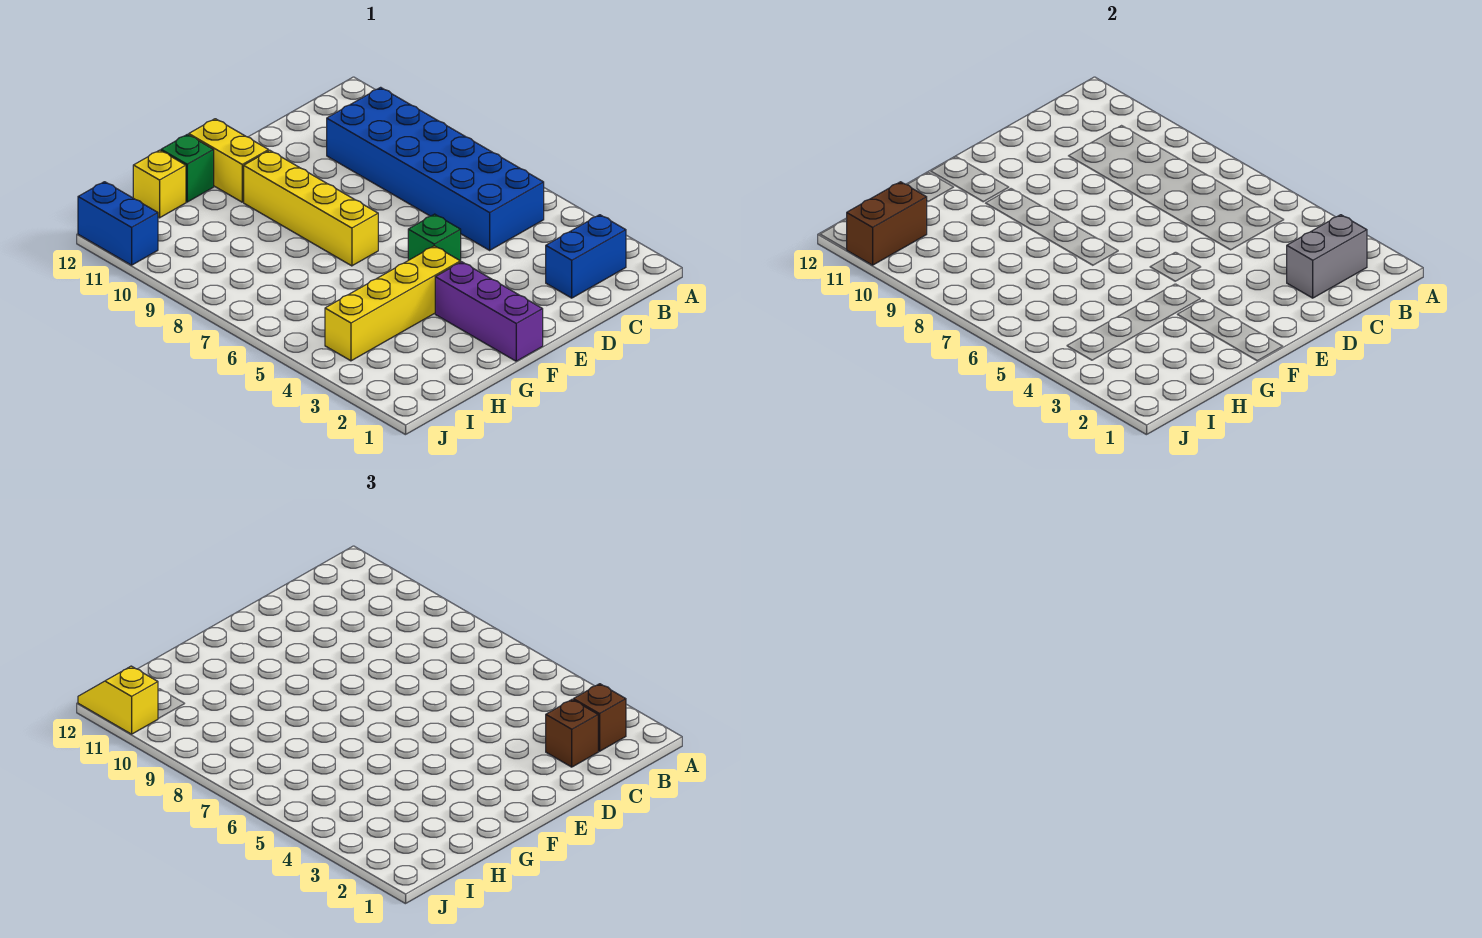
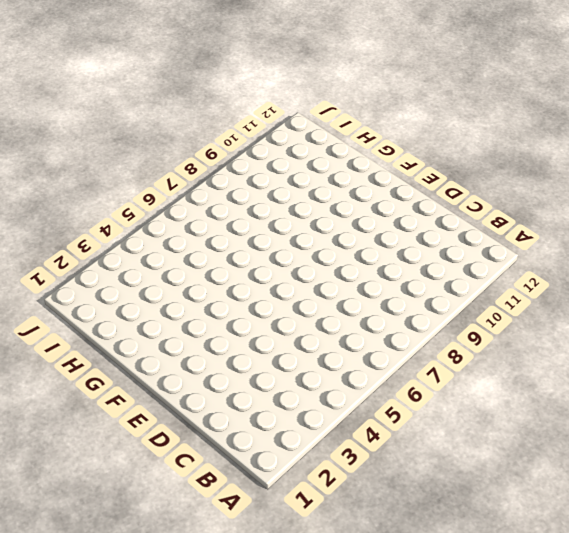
none -> blue brick B2:C2 level 1
none -> blue brick B5:C10 level 1
none -> green brick E5 level 1

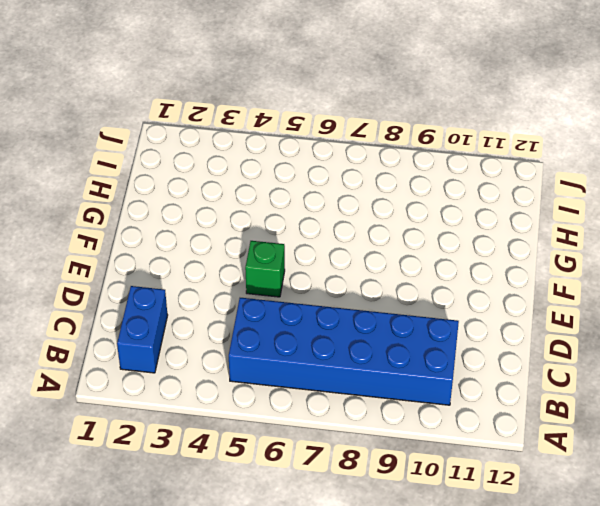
none -> purple brick F1:F3 level 1
none -> yellow brick F4:I4 level 1
none -> yellow brick F7:F10 level 1

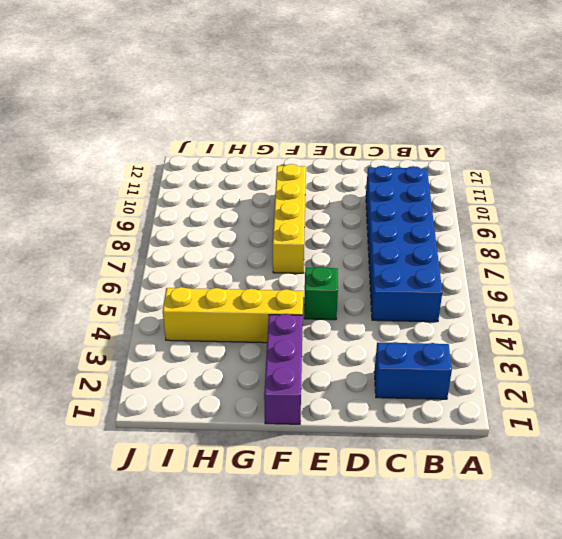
none -> yellow brick F11:F12 level 1
none -> green brick G12 level 1
none -> yellow brick H12 level 1

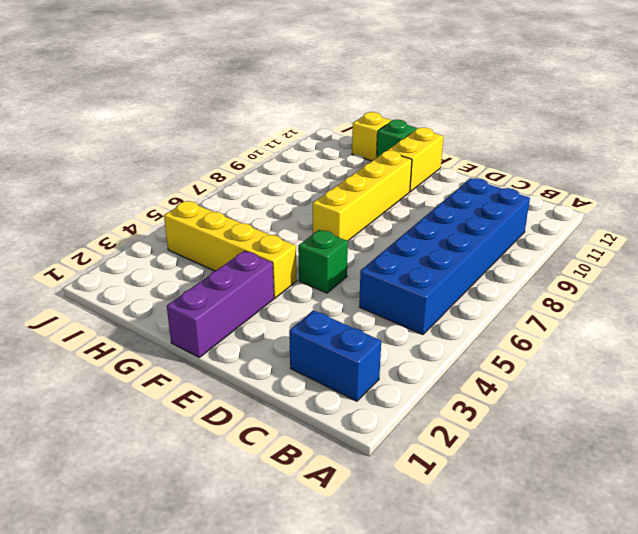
none -> blue brick J11:J12 level 1
none -> grey brick B2:C2 level 2
none -> brown brick I11:J11 level 2

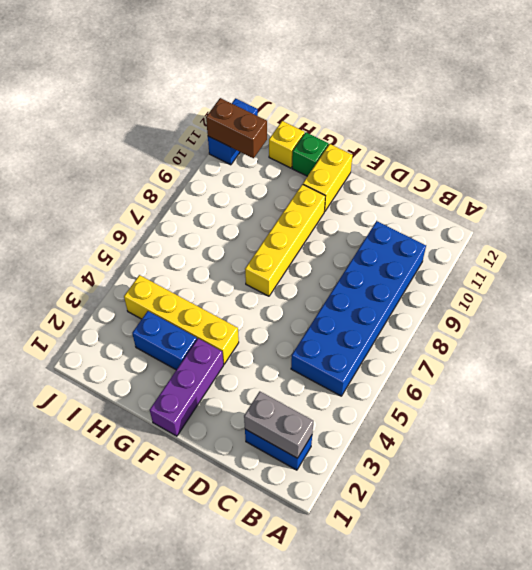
blue brick G3:H3 level 1 -> none
none -> green brick E5 level 1
none -> brown brick B2 level 3
none -> brown brick C2 level 3

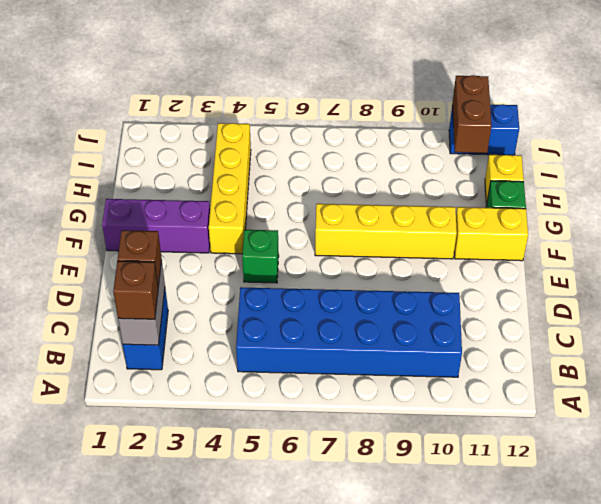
none -> yellow slope J11:J12 level 3 top 11

